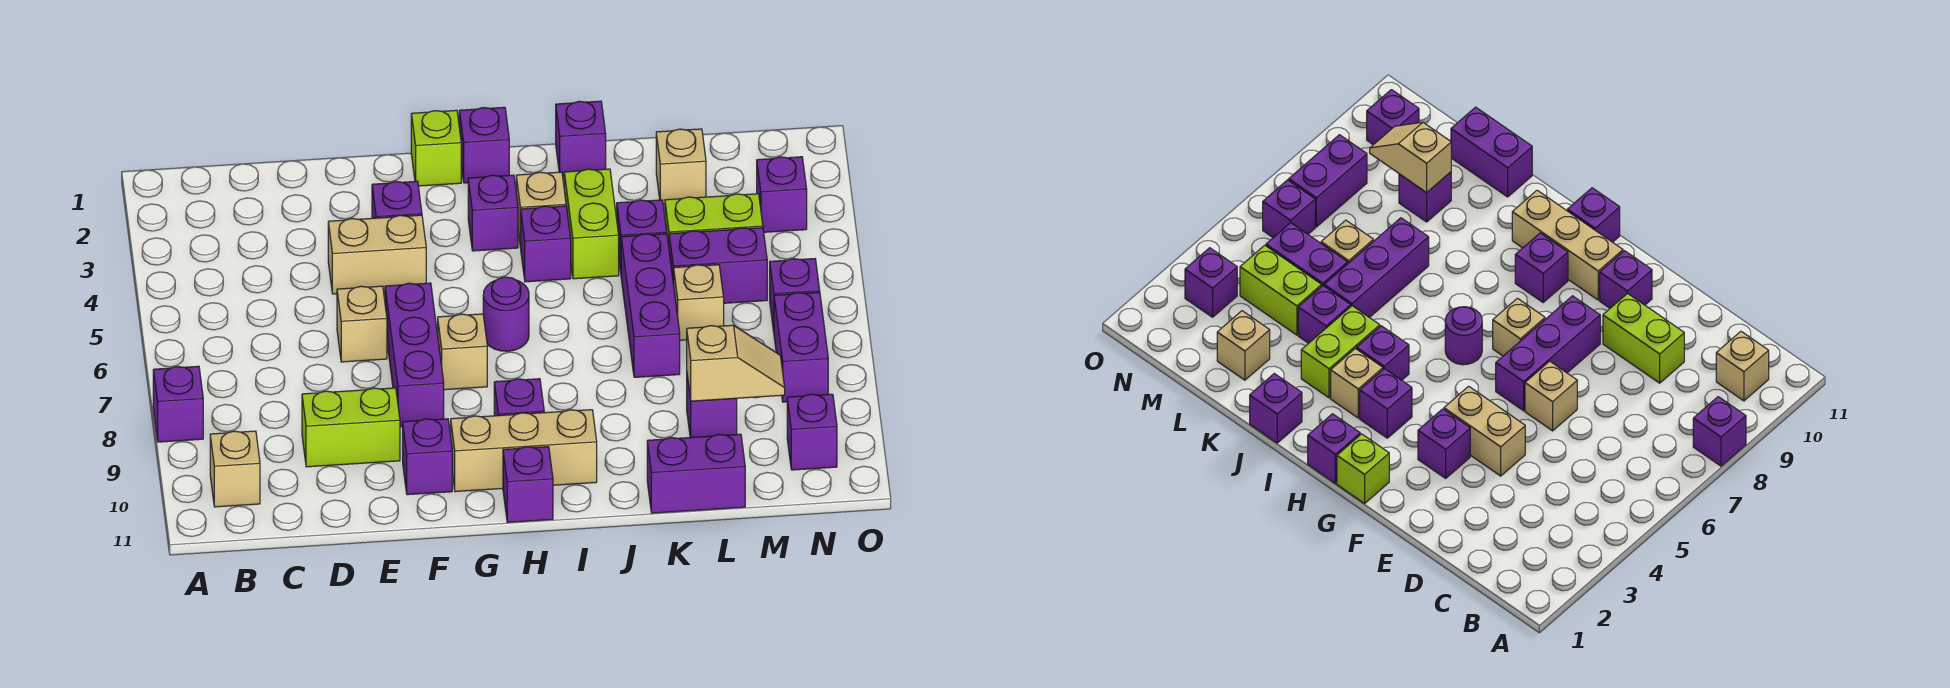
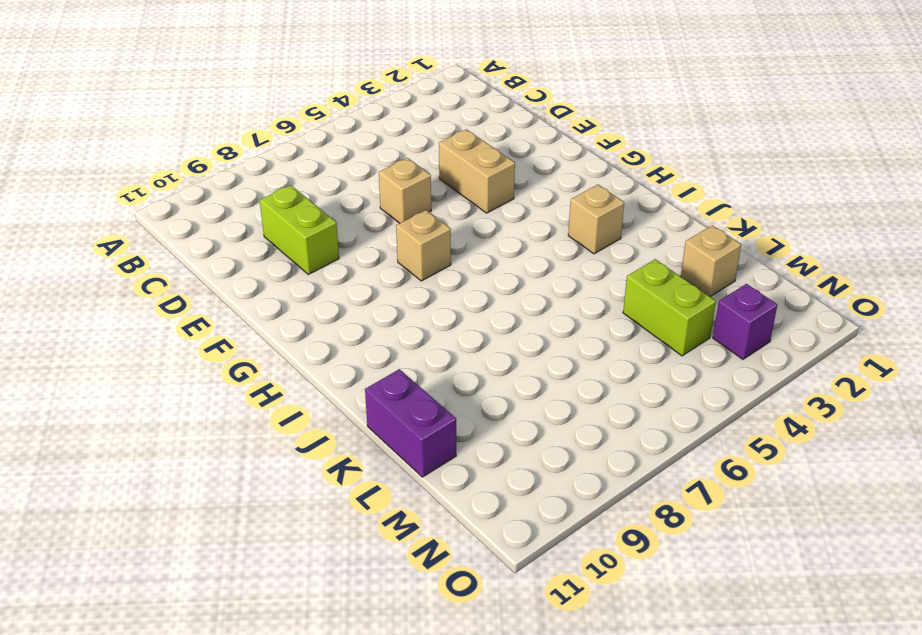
none -> purple brick A8 level 1
none -> tan brick B10 level 1
none -> purple brick F3 level 1
none -> purple brick F6:F8 level 1

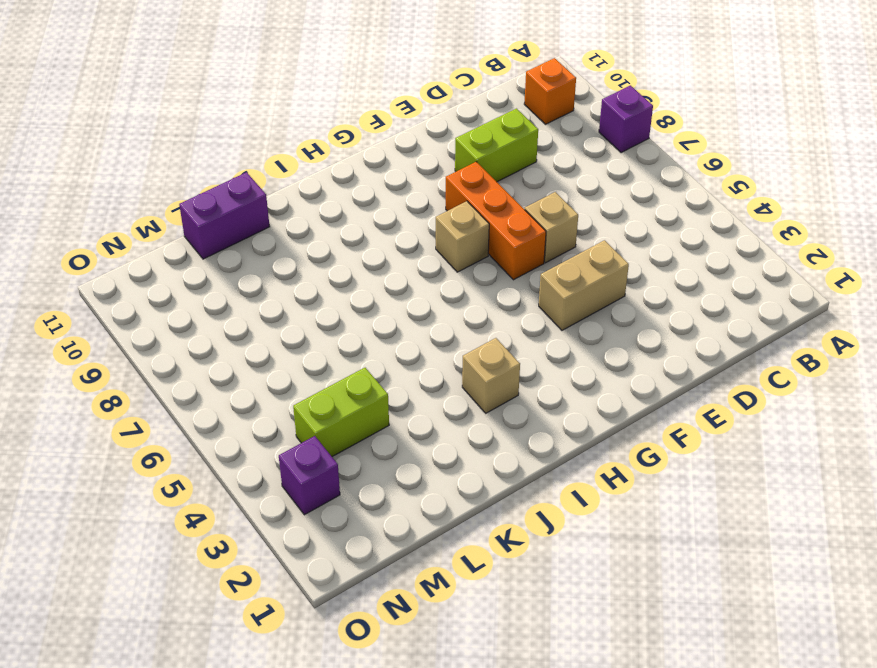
orange brick B10 level 1 -> tan brick B10 level 1
orange brick F6:F8 level 1 -> purple brick F6:F8 level 1
none -> purple brick F3 level 1
none -> purple brick F10 level 1
none -> lime brick G1 level 1
none -> tan brick G10:I10 level 1

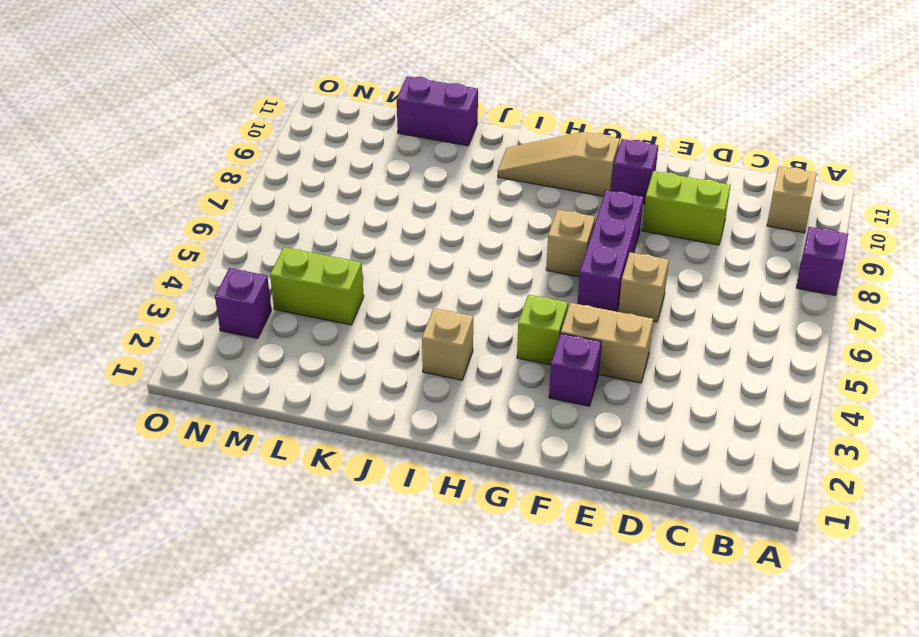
lime brick G4 level 1 -> lime brick G1 level 1
tan slope G10:I10 level 1 top G -> tan brick G10:I10 level 1
none -> purple brick H1 level 1
none -> purple brick H3 level 1
none -> purple round brick H6 level 1
none -> purple brick H9 level 1

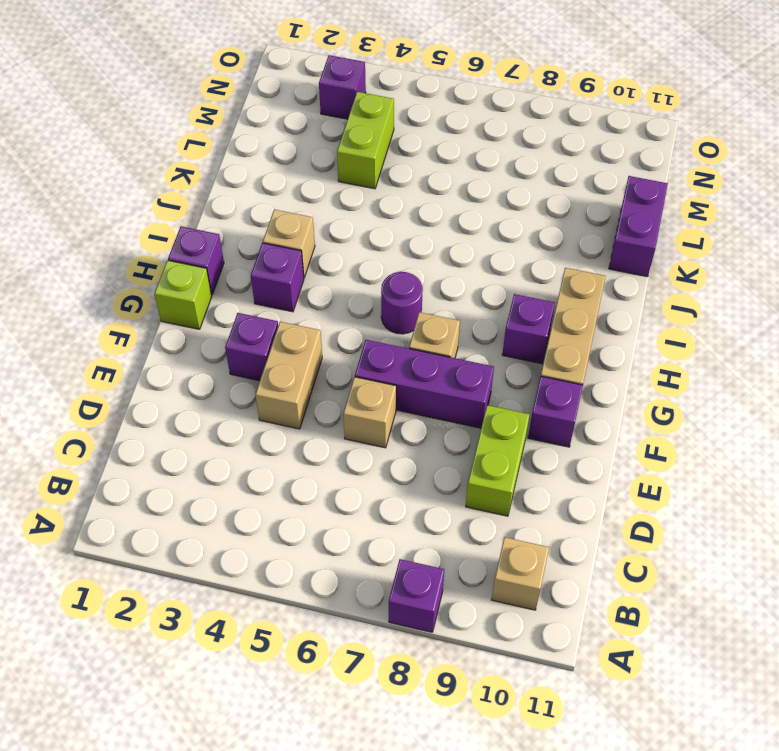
none -> purple brick H11 level 1
none -> purple brick I4 level 1
none -> purple brick J1 level 1
none -> lime brick J3:J4 level 1

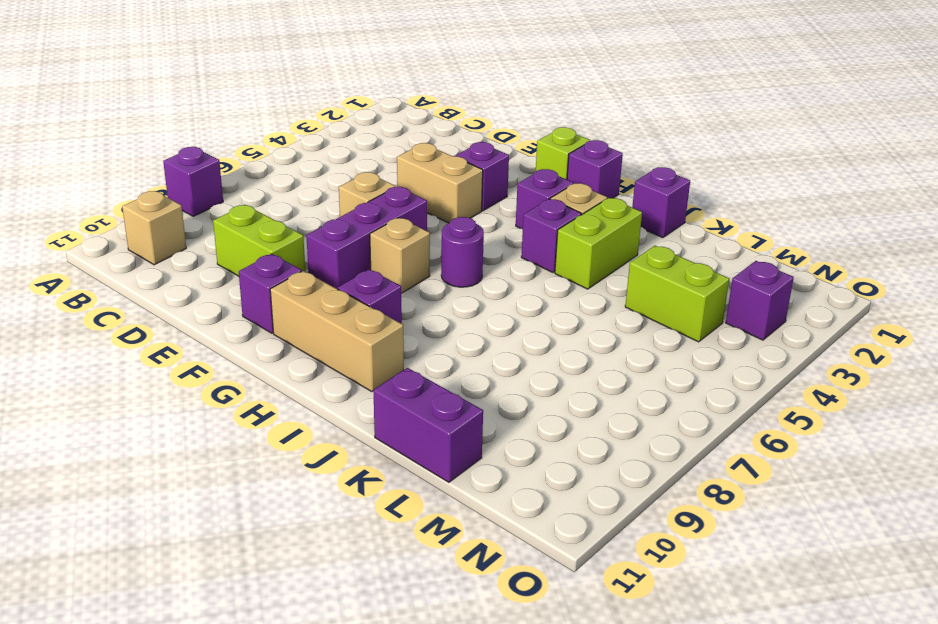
none -> purple brick H11 level 1
none -> purple brick K4 level 1
none -> purple brick K5:K7 level 1
none -> tan brick L2 level 1

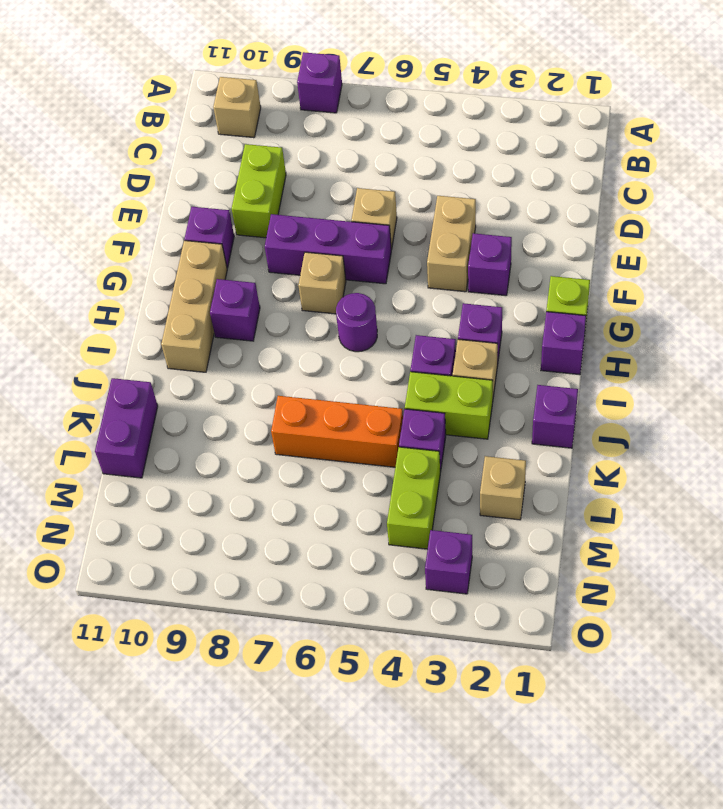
orange brick K5:K7 level 1 -> purple brick K5:K7 level 1
none -> purple brick H11 level 1
none -> purple brick L5:M5 level 1
none -> tan brick L6 level 1
none -> purple brick L9 level 1

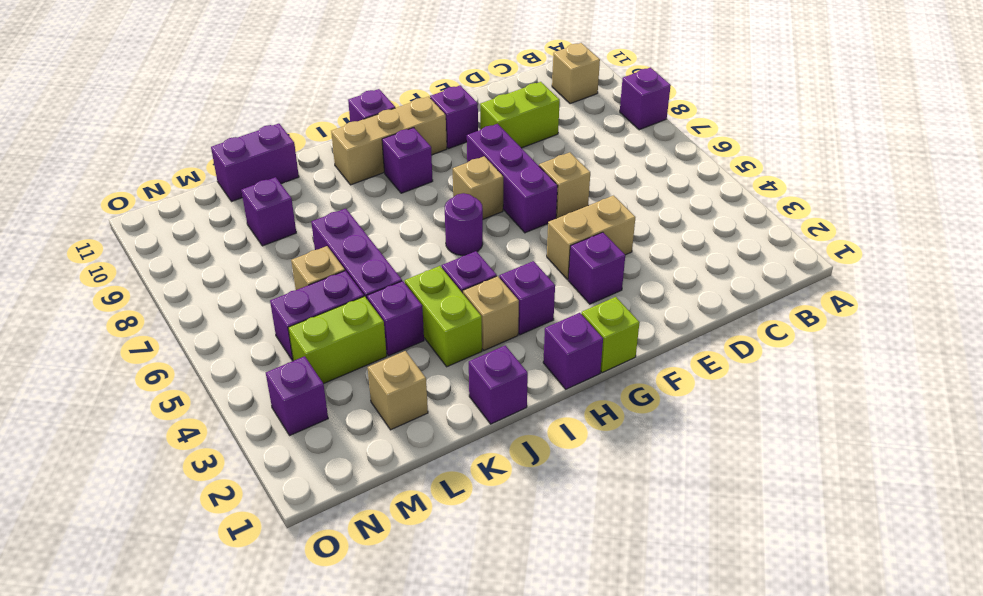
none -> purple brick N6 level 1
none -> purple brick N7:N8 level 1
none -> purple brick N10 level 1
none -> tan slope L9:M9 level 2 top L

